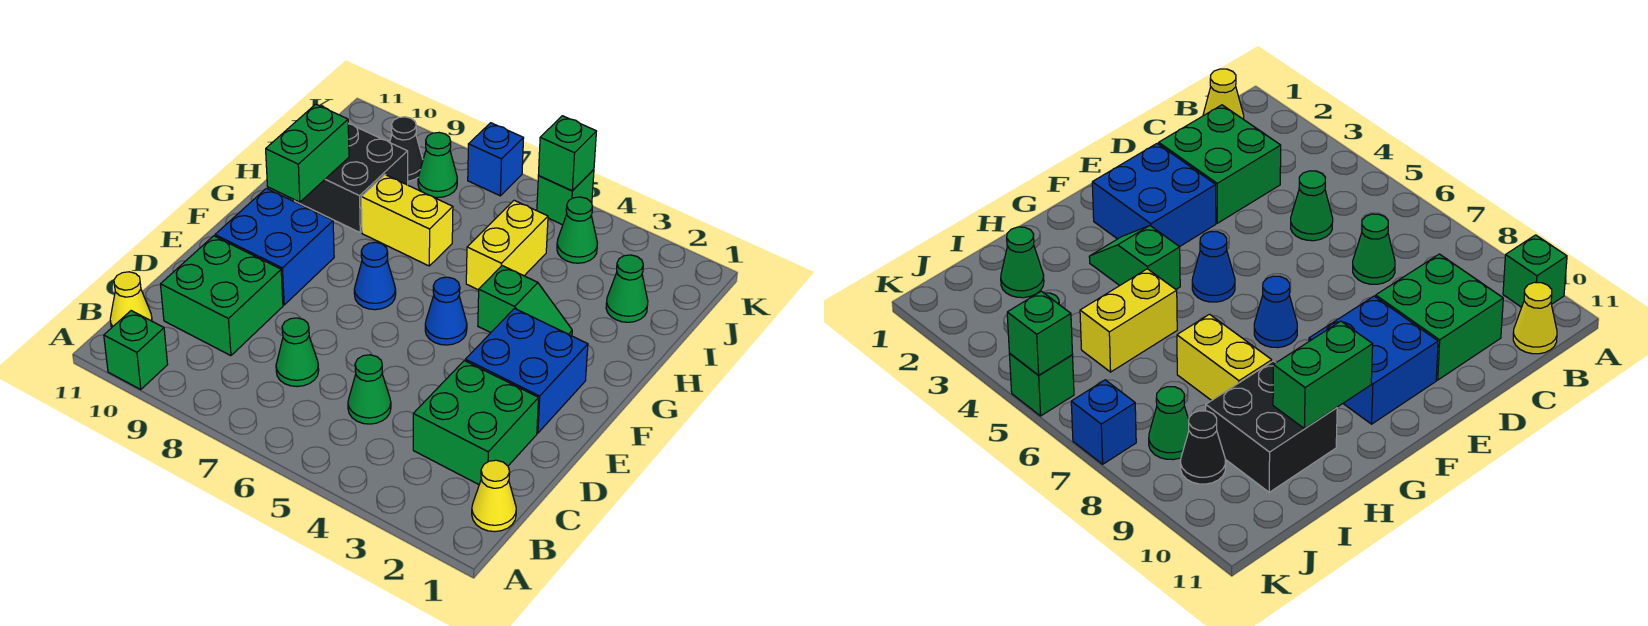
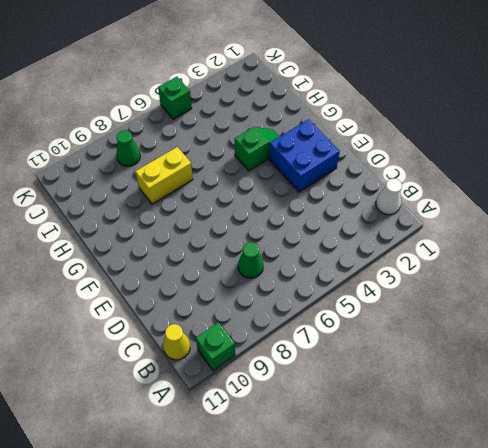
white cone B1 level 1 -> yellow cone B1 level 1
none -> green brick C2:D3 level 1
none -> green cone C5 level 1
none -> green brick C9:D10 level 1

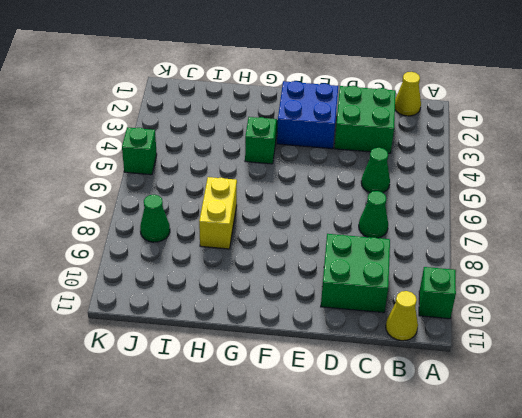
none -> blue brick E9:F10 level 1
none -> blue cone F5 level 1
none -> blue cone F7 level 1

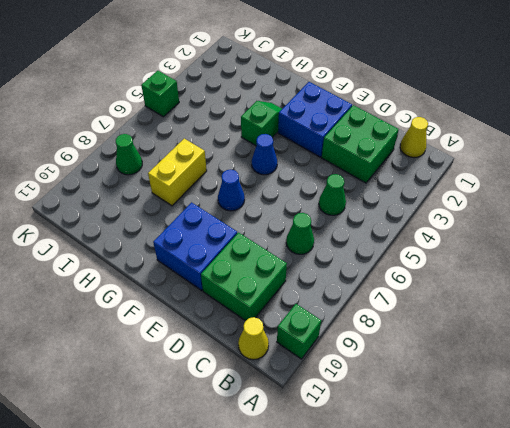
none -> yellow brick H5:I5 level 1
none -> black brick H9:I10 level 1
none -> green cone I2 level 1

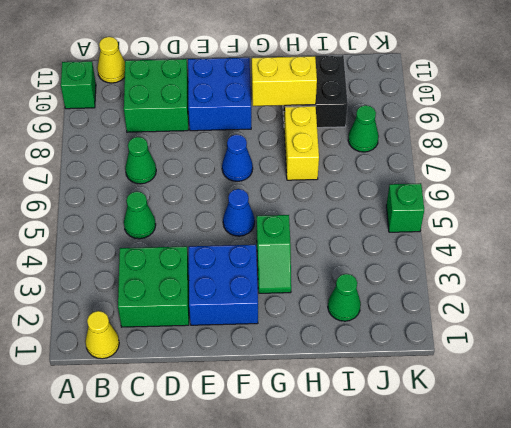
yellow brick G9:H9 level 2 -> yellow brick H5:I5 level 1
none -> green cone J4 level 1
none -> black cone J9 level 1
none -> blue brick K7 level 1

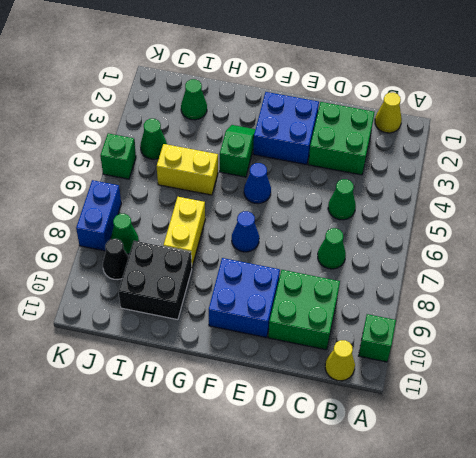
blue brick K7:K8 level 1 -> blue brick K7 level 1
none -> green brick G10:H10 level 2
none -> green brick K5 level 2

